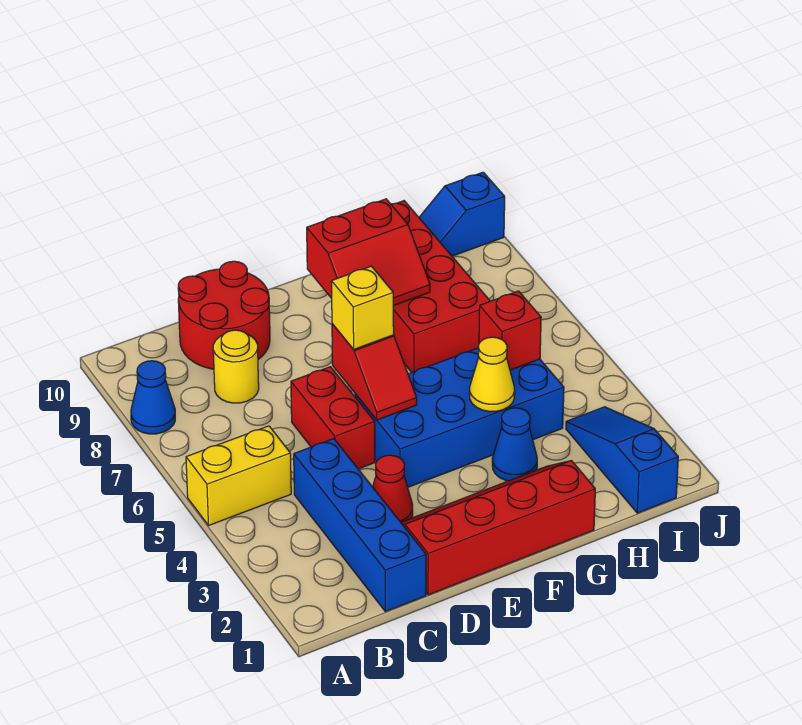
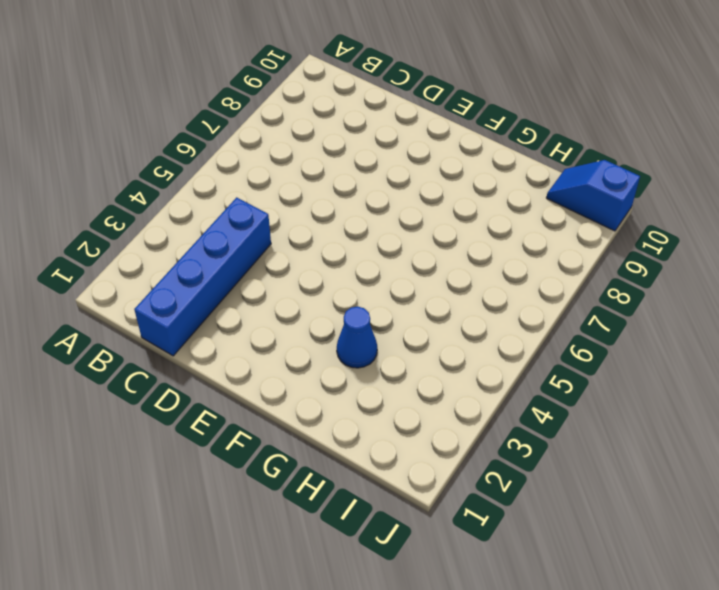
none -> yellow brick A5:B5 level 1
none -> blue cone A8 level 1
none -> yellow round brick C8 level 1

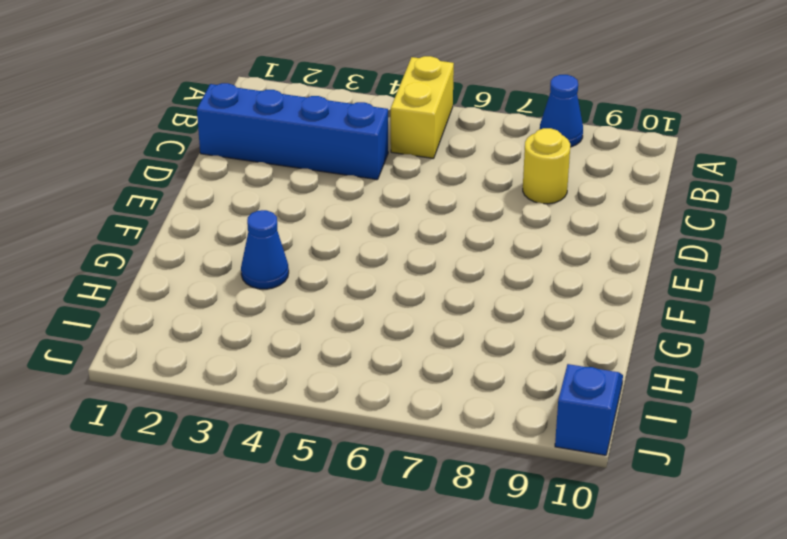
none -> red round brick C9:D10 level 1
none -> red slope D1:G2 level 1 top 1
none -> red cone D3 level 1

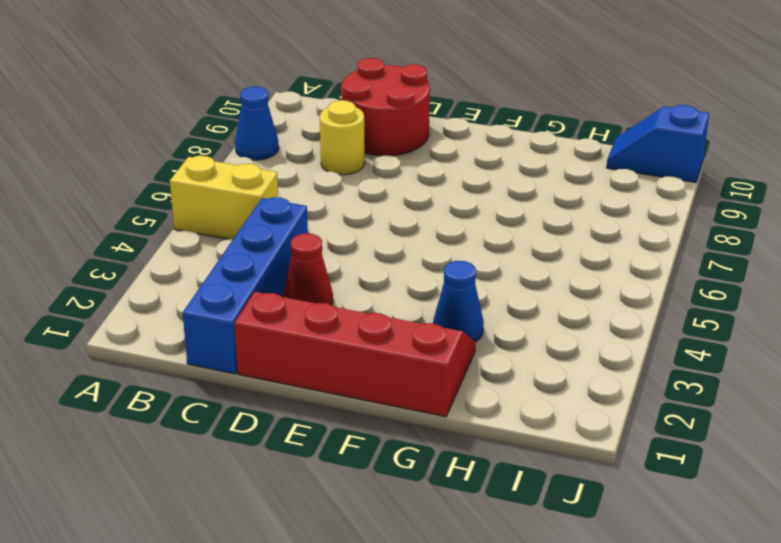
none -> red brick D5:D6 level 1
none -> blue brick E4:H5 level 1
none -> red brick G7:H10 level 1

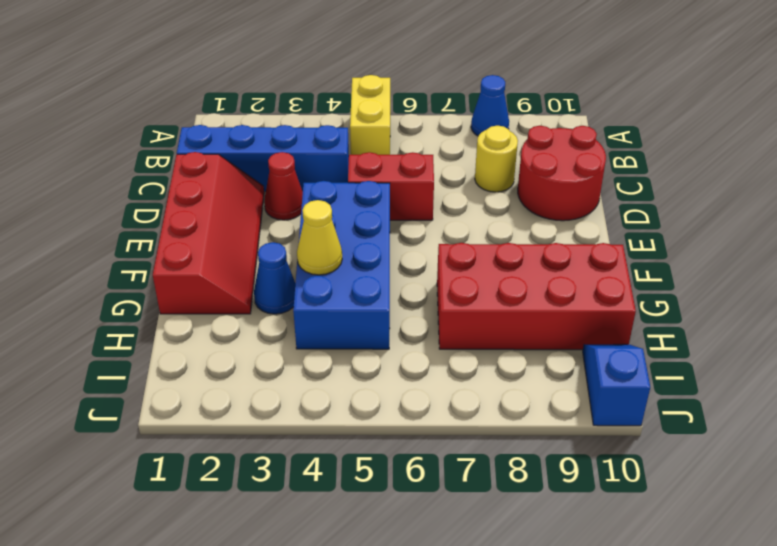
none -> blue slope I1:I3 level 1 top 1
none -> red slope E5:E6 level 2 top 6
none -> red slope F8:G9 level 2 top 9

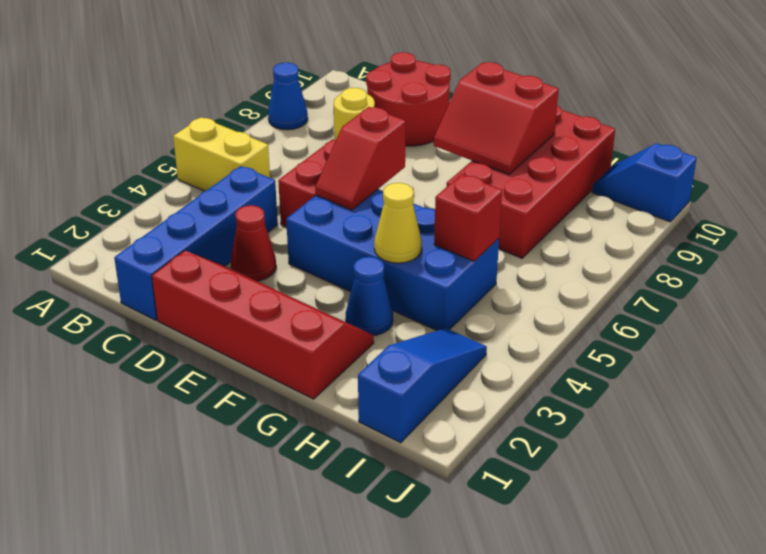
none -> yellow brick E6 level 3

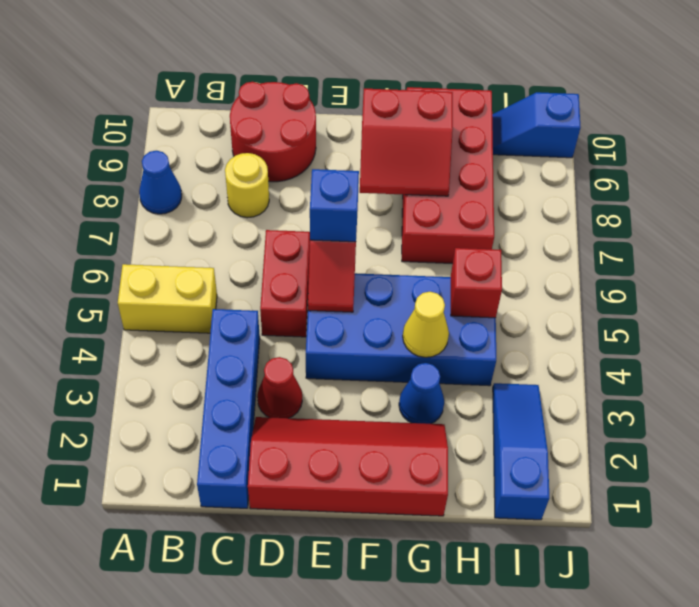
blue brick E6 level 3 -> yellow brick E6 level 3

